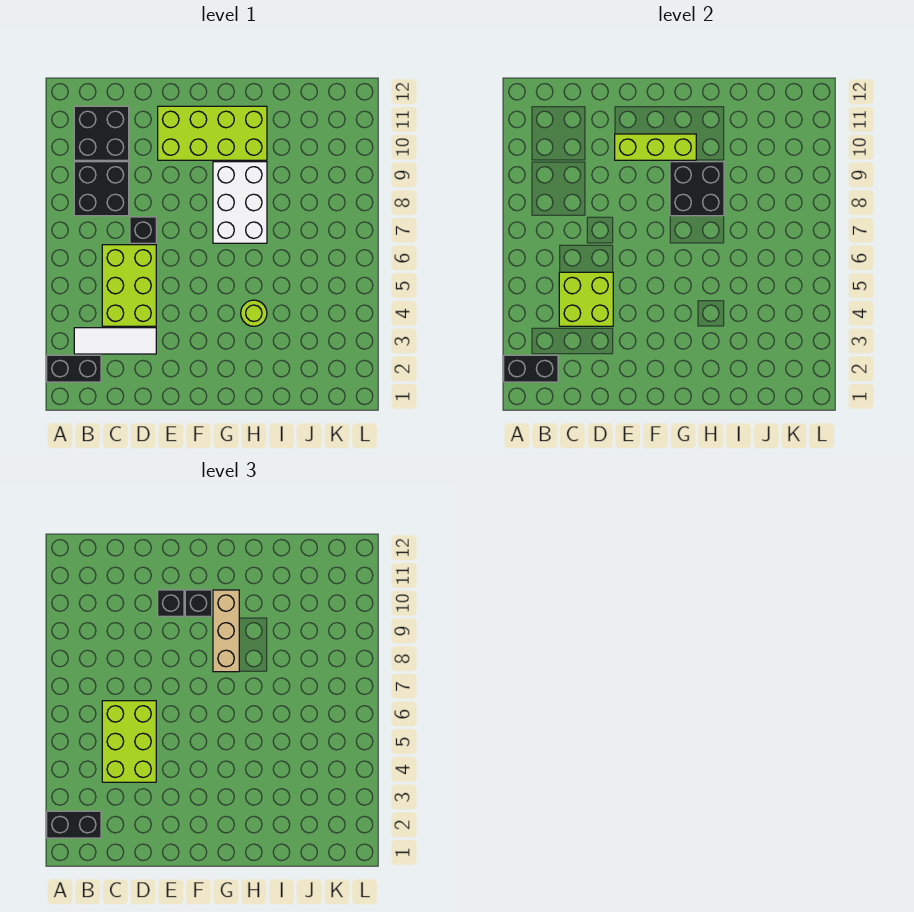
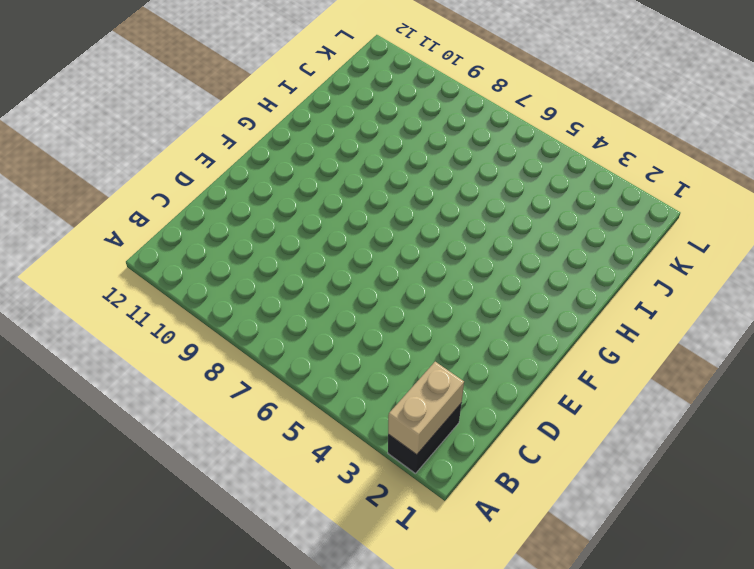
tan brick A2:B2 level 2 -> black brick A2:B2 level 2
none -> white tile B3:D3 level 1
none -> black brick B8:C9 level 1
none -> black brick B10:C11 level 1

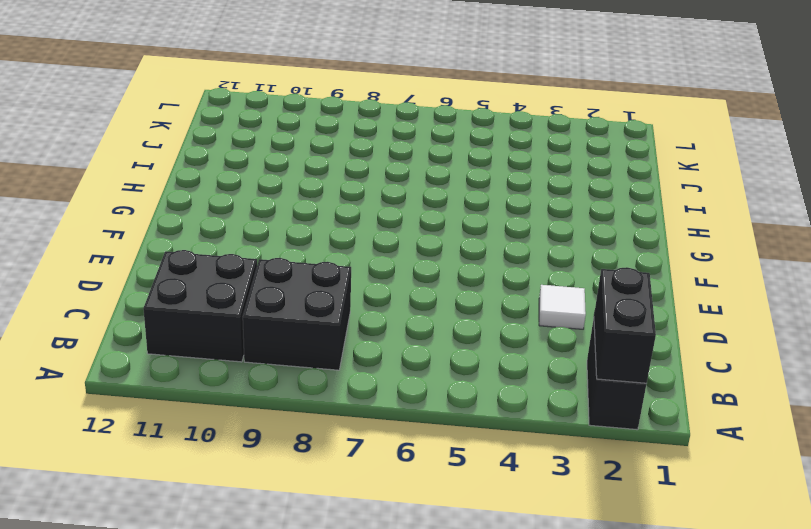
white tile D3 level 1 -> white tile B3:D3 level 1
none -> lime brick C4:D6 level 1
none -> black brick D7 level 1
none -> lime brick E10:H11 level 1

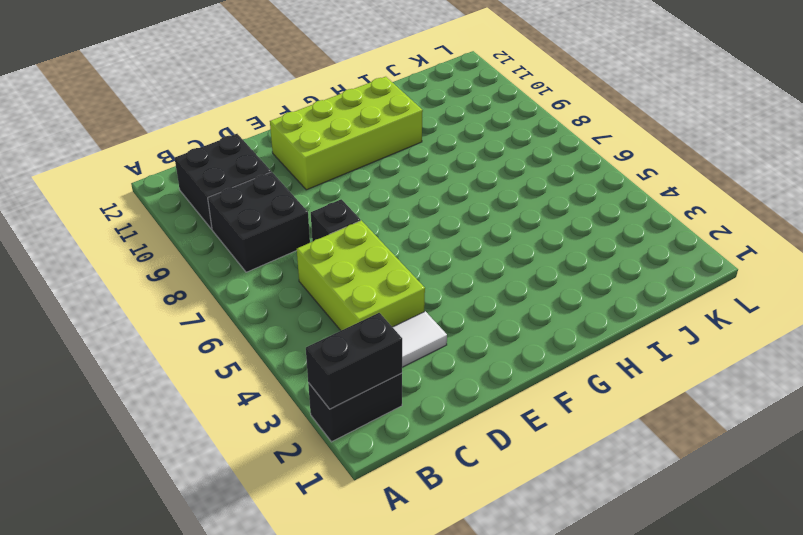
none -> white brick G7:H9 level 1
none -> lime round brick H4 level 1
none -> lime brick C4:D5 level 2

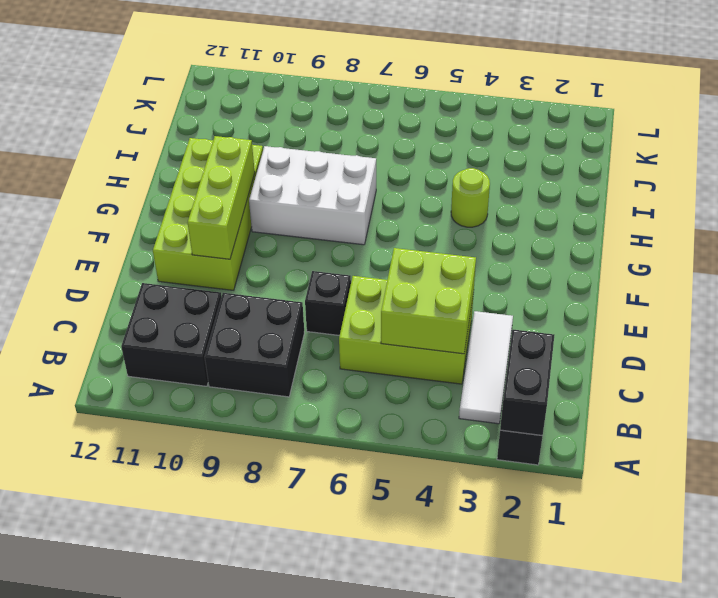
none -> black brick G8:H9 level 2
none -> black brick A2:B2 level 3
none -> lime brick C4:D6 level 3

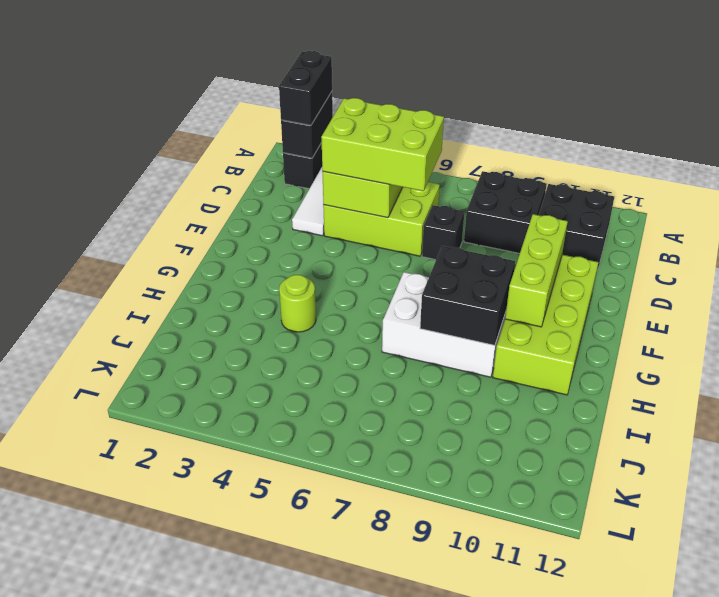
none -> black brick E10 level 3
none -> black brick F10 level 3
none -> tan brick G8:G10 level 3

